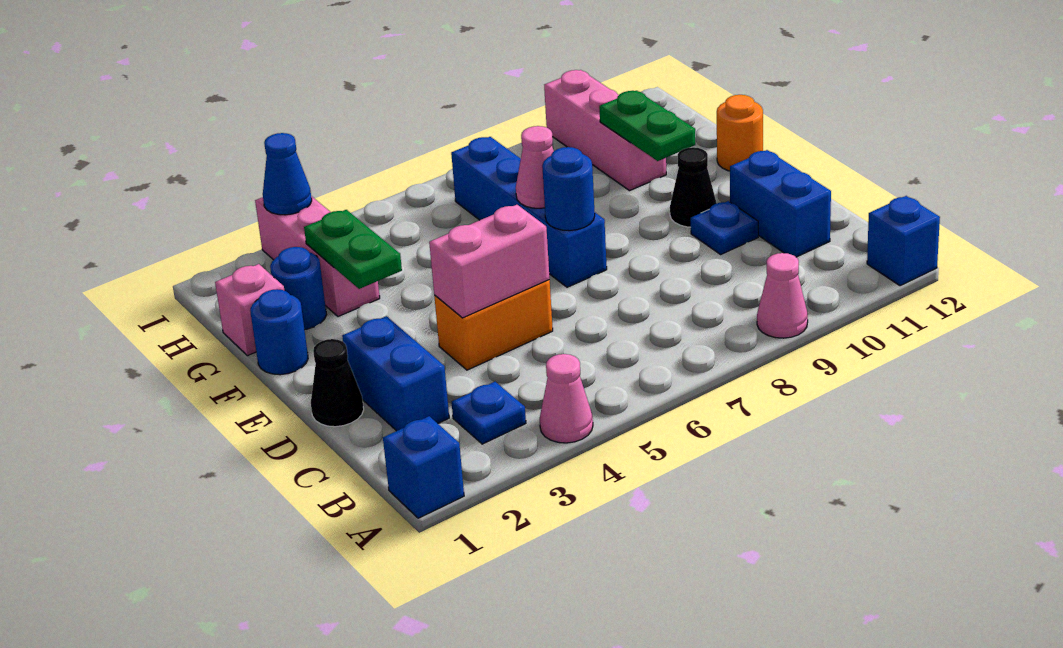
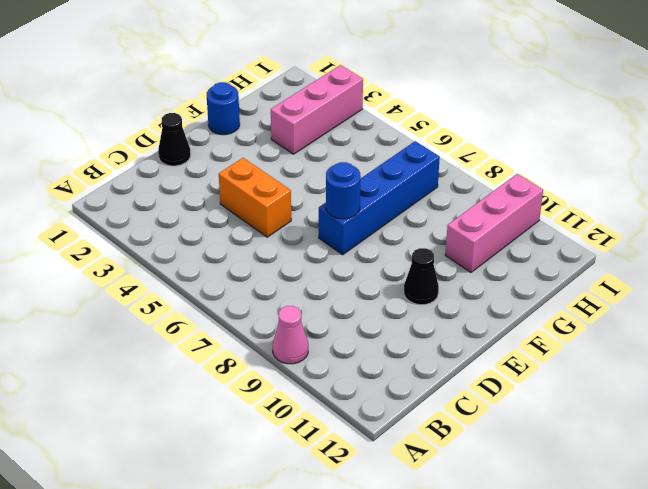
none -> blue brick A1 level 1
none -> pink cone A4 level 1
none -> blue brick A12 level 1

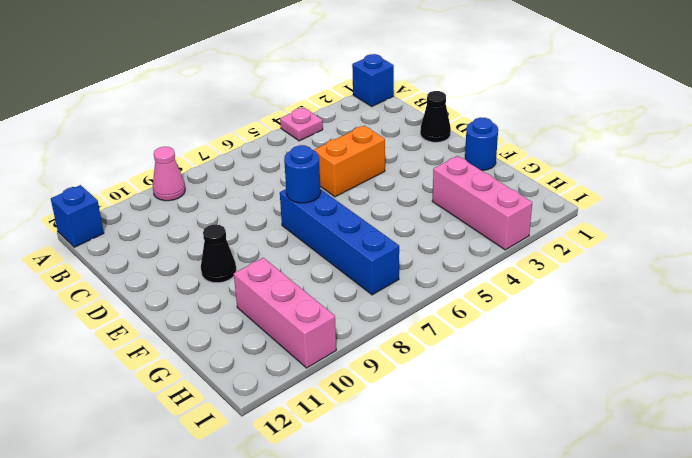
pink plate A4 level 1 -> pink cone A4 level 1
none -> blue plate B3 level 1
none -> blue brick C2:D2 level 1
none -> blue brick C11:D11 level 1

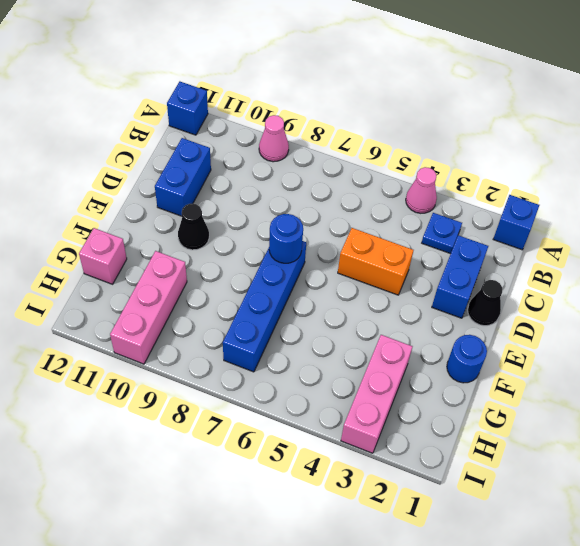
pink brick G12 level 1 -> pink brick G1 level 1
none -> blue plate D10 level 1
none -> orange round brick F12 level 1
none -> blue round brick G2 level 1

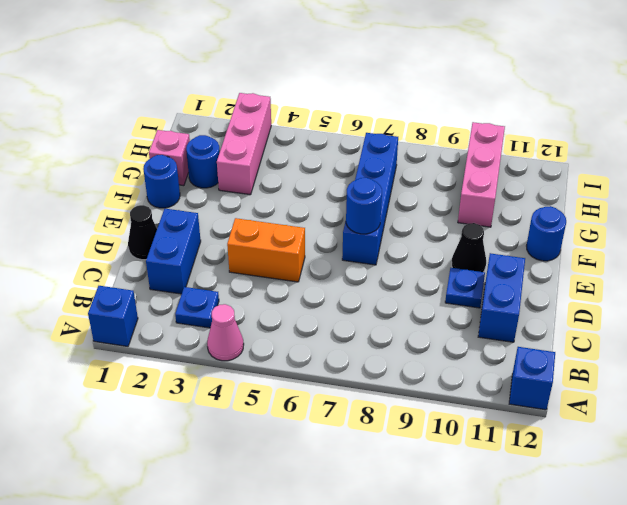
blue round brick F12 level 1 -> orange round brick F12 level 1
none -> pink cone A9 level 1
none -> pink brick D4:D5 level 2
none -> green plate F3:G3 level 2

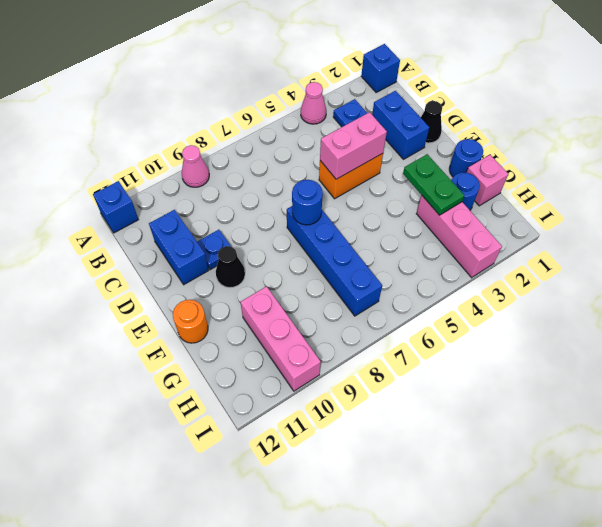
none -> pink cone F7 level 2
none -> green plate F10:G10 level 2
none -> blue cone I3 level 2

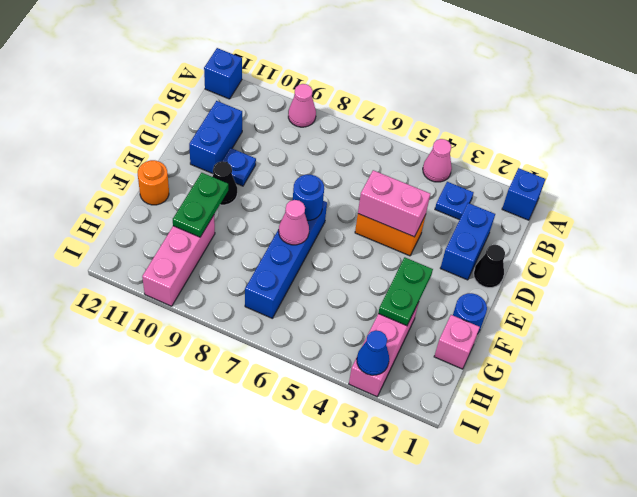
none -> blue round brick G2 level 1

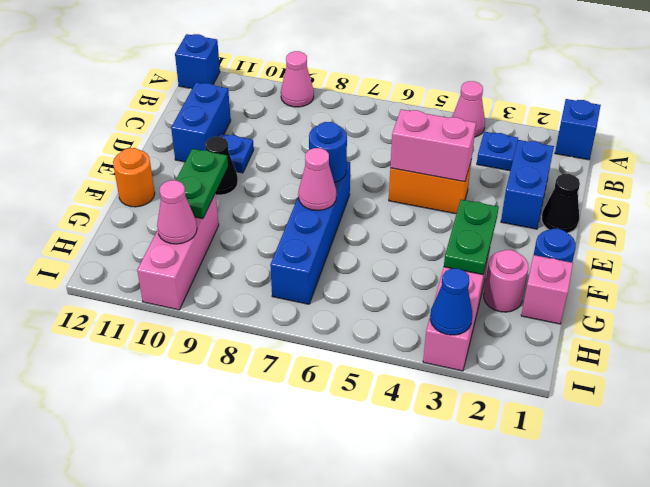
pink round brick G2 level 1 -> blue round brick G2 level 1
pink cone H10 level 2 -> none

